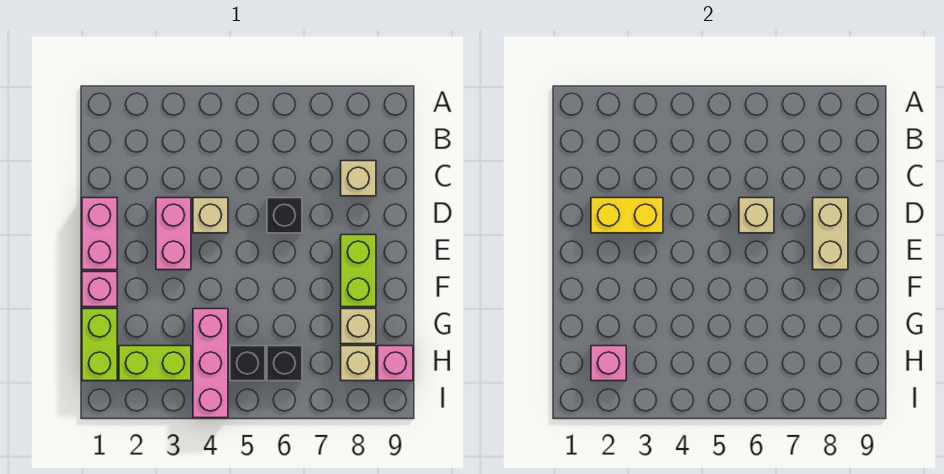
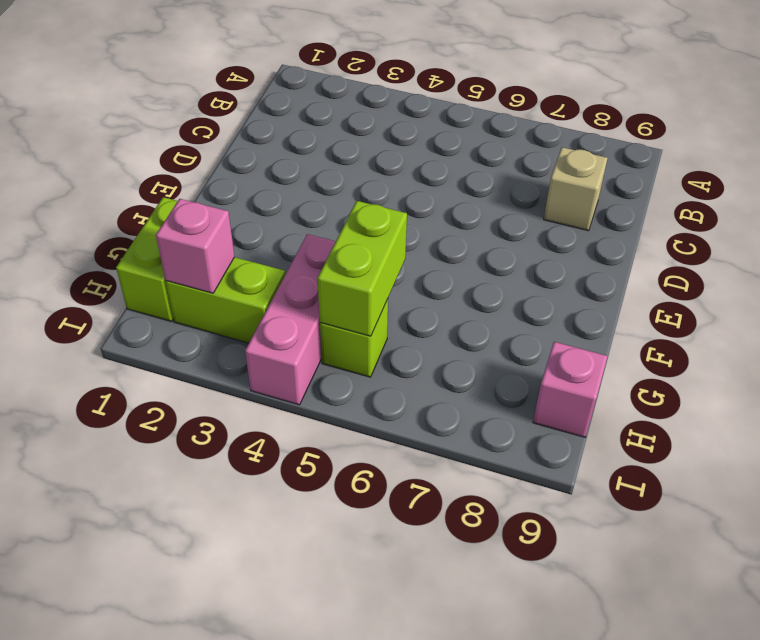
lime brick G5:H5 level 2 -> lime brick E8:F8 level 1
lime brick H5 level 1 -> black brick H5 level 1
none -> pink brick D1:E1 level 1
none -> pink brick D3:E3 level 1
none -> tan brick D4 level 1

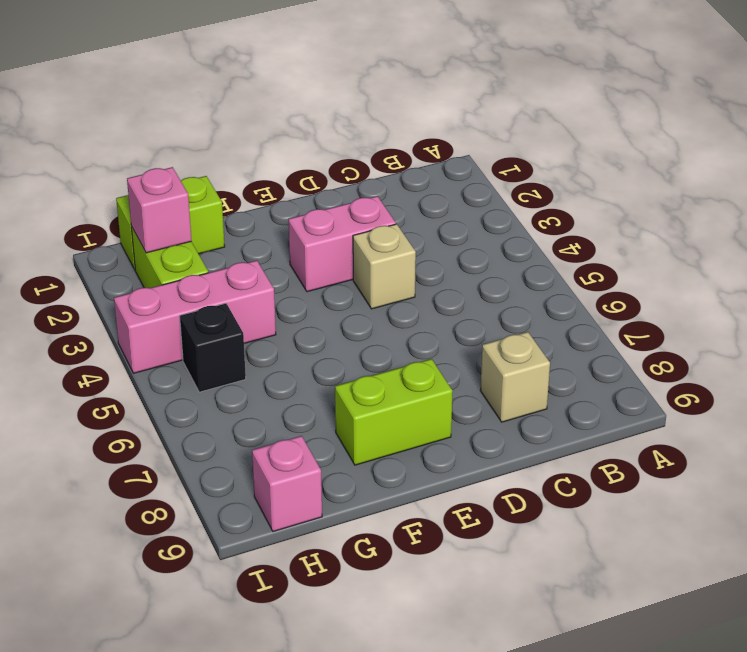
none -> pink brick D1:E1 level 1
none -> black brick D6 level 1
none -> pink brick F1 level 1

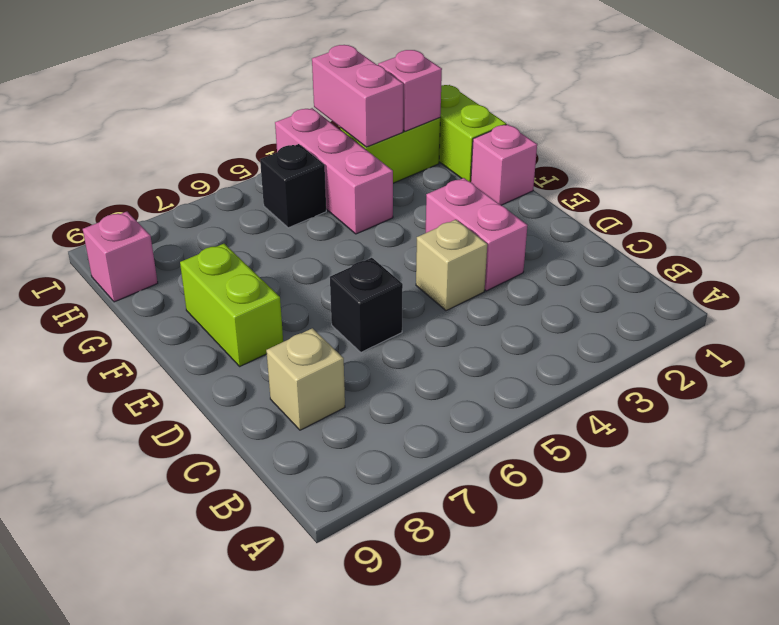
pink brick H3:I3 level 2 -> pink brick D1:E1 level 1
none -> tan brick G8 level 1
none -> black brick H6 level 1
none -> tan brick H8 level 1

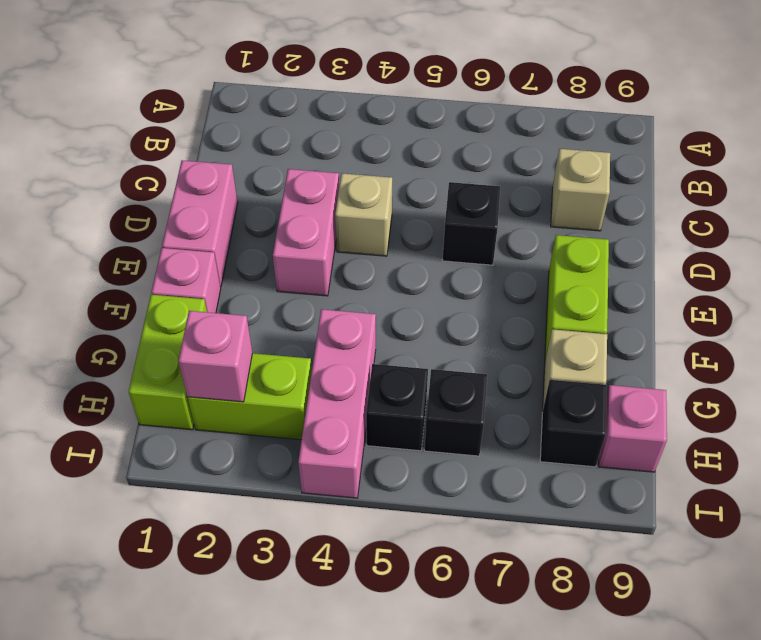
black brick H8 level 1 -> tan brick H8 level 1
none -> yellow brick D2:D3 level 2
none -> tan brick D6 level 2
none -> tan brick D8:E8 level 2

